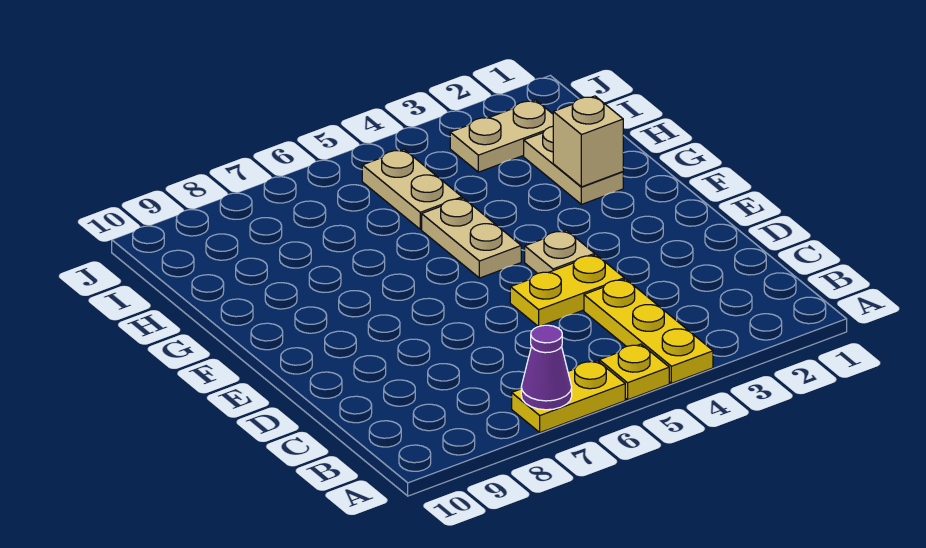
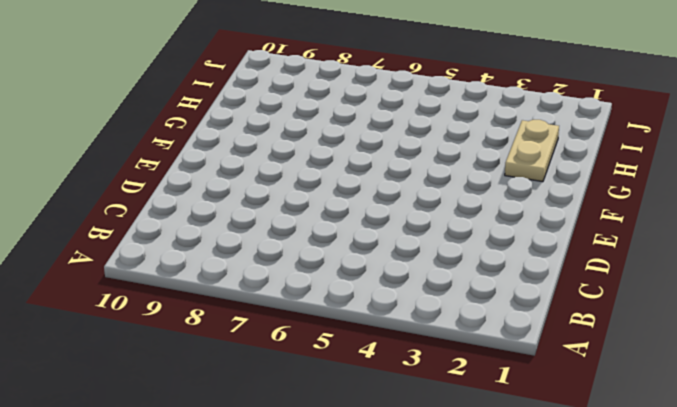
none -> yellow plate A4:C4 level 1
none -> yellow plate A5 level 1

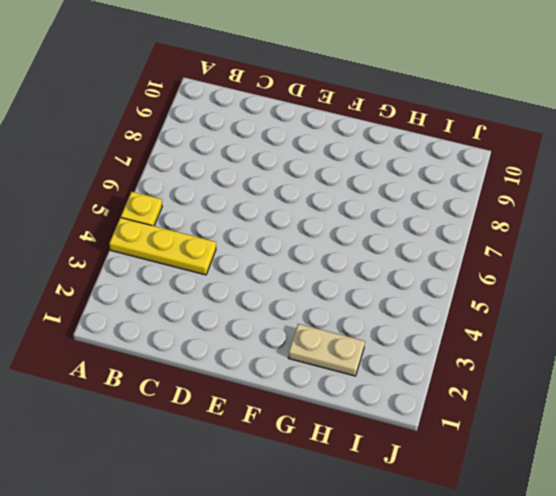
none -> yellow plate A6:A7 level 1
none -> yellow plate D4:D5 level 1

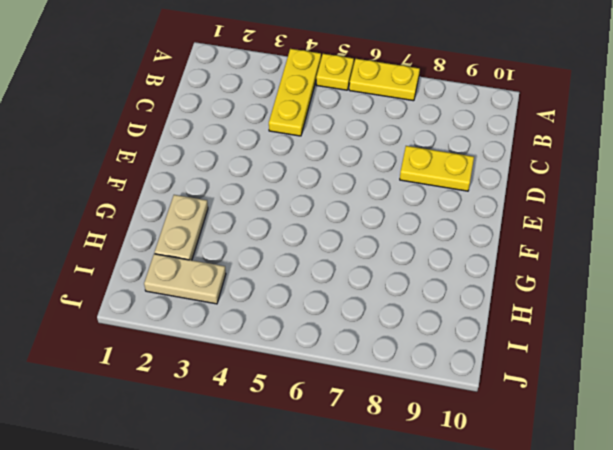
yellow plate D8:D9 level 1 -> yellow plate D4:D5 level 1
none -> tan plate E4 level 1
none -> tan plate F5:G5 level 1

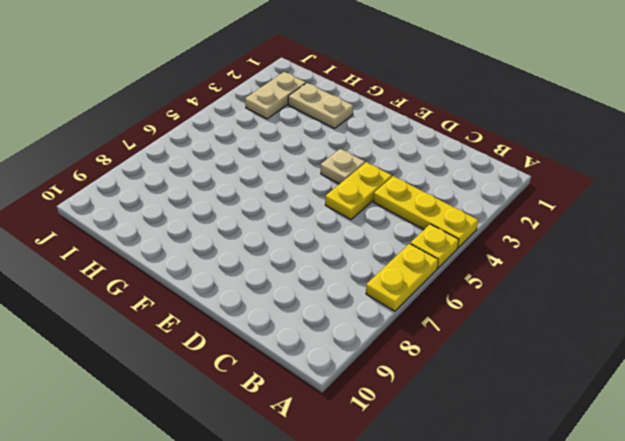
none -> tan plate F5:G5 level 1
none -> tan plate H5:I5 level 1

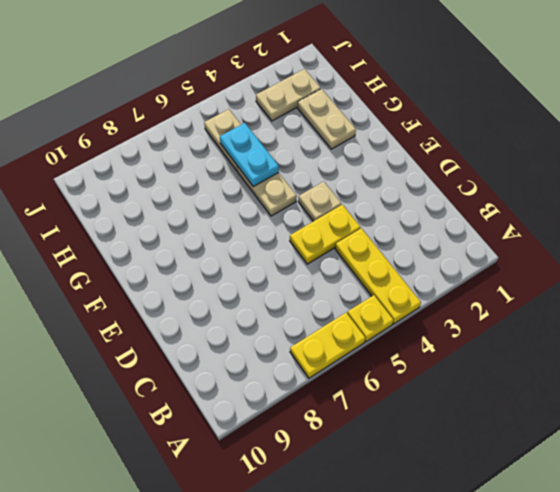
cyan plate G5:H5 level 2 -> none
none -> purple cone A7 level 2
none -> tan brick G2 level 2

